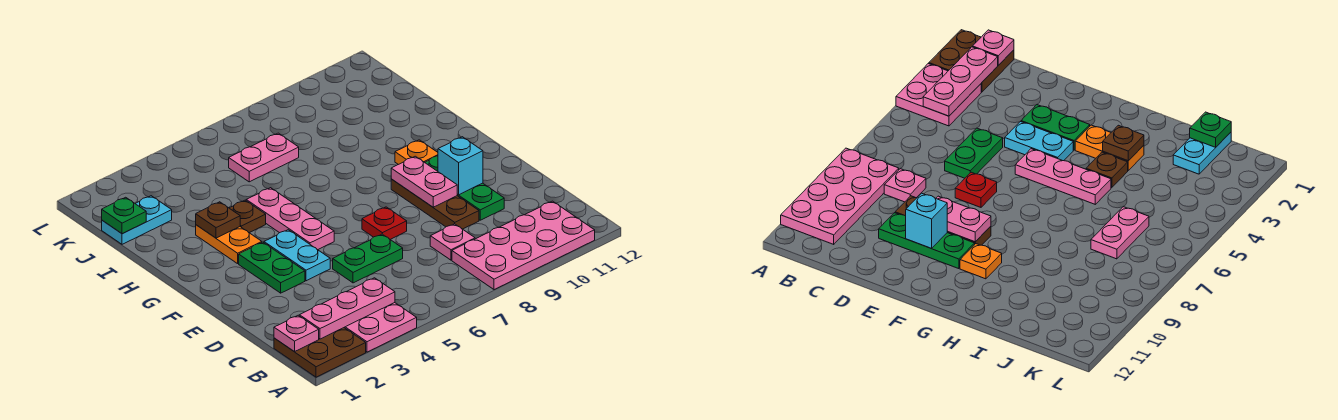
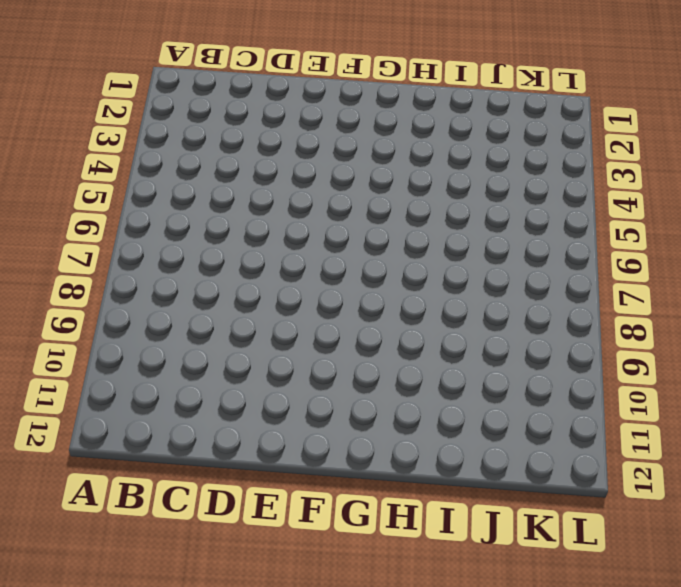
none -> brown plate A1:B2 level 1
none -> pink plate A3:B4 level 1
none -> pink plate A8:B11 level 1

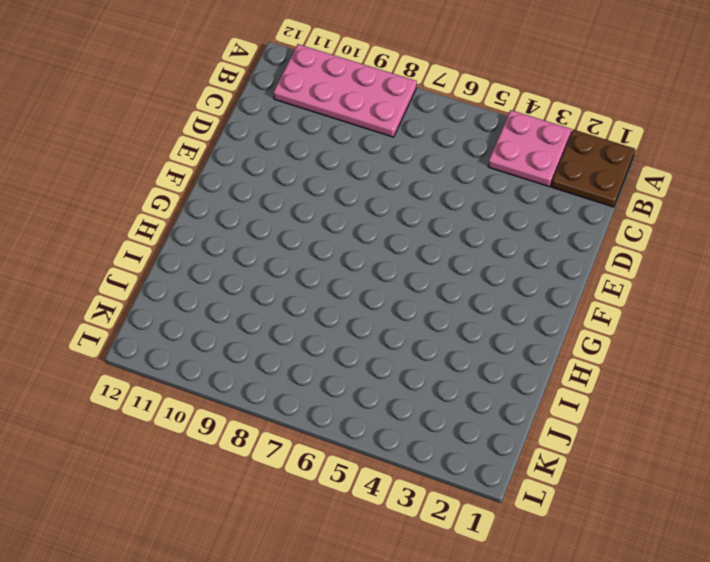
none -> pink plate C8 level 1
none -> green plate D5:D6 level 1
none -> brown plate D9:F9 level 1

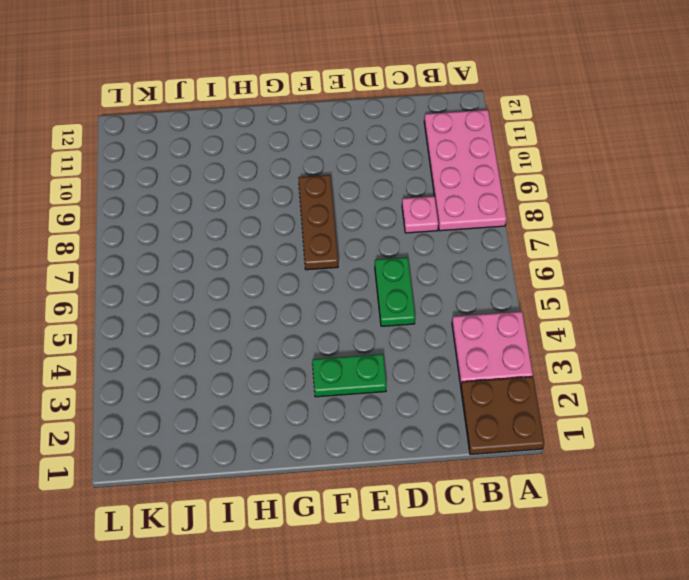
brown plate F7:F9 level 1 -> brown plate D9:F9 level 1
none -> green plate D10:F10 level 1
none -> cyan plate E4:F4 level 1
none -> red plate E7 level 1

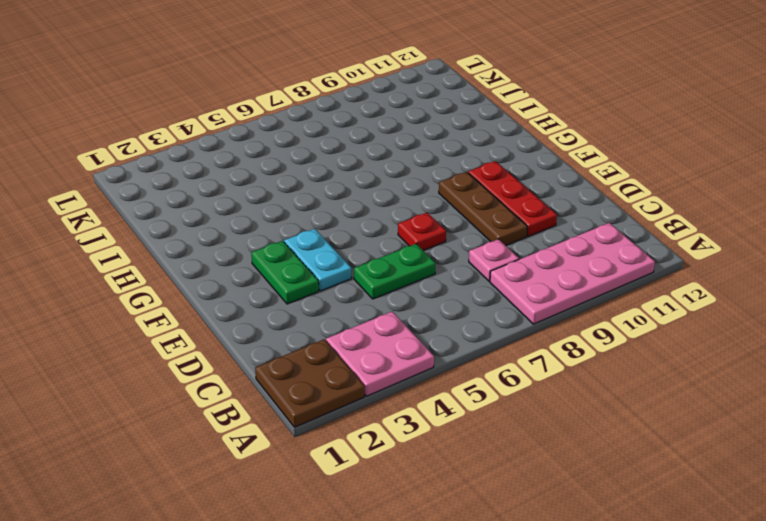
red plate D10:F10 level 1 -> green plate D10:F10 level 1
none -> pink plate F5:H5 level 1
none -> orange plate G3:H3 level 1
none -> orange plate G10 level 1

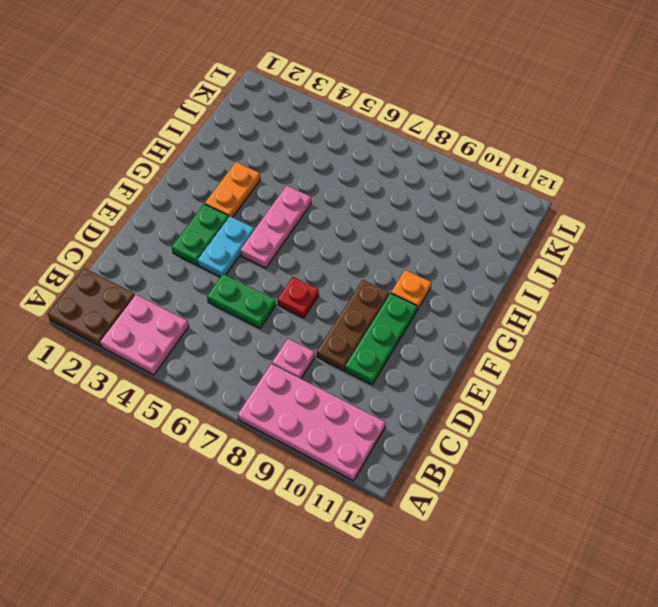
none -> brown plate H4 level 1
none -> cyan plate J1:J2 level 1
none -> pink plate J6:J7 level 1

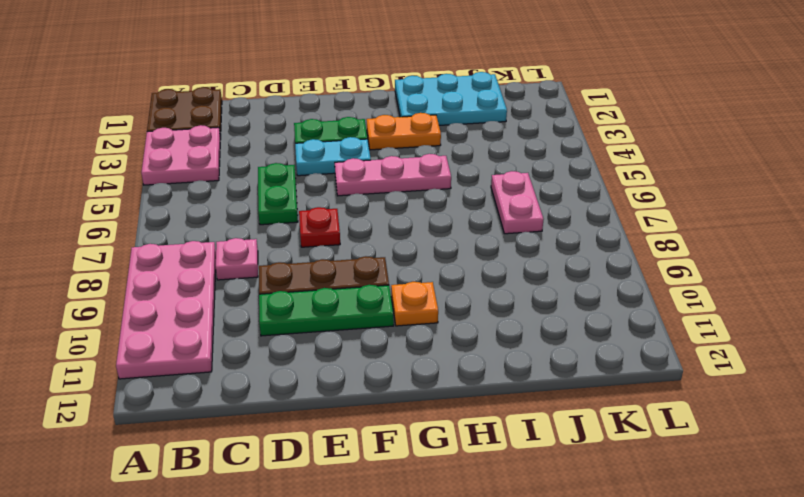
cyan plate H1:J2 level 1 -> cyan plate J1:J2 level 1
none -> brown plate H4 level 1
none -> pink plate B1 level 2
none -> pink plate B2:B4 level 2

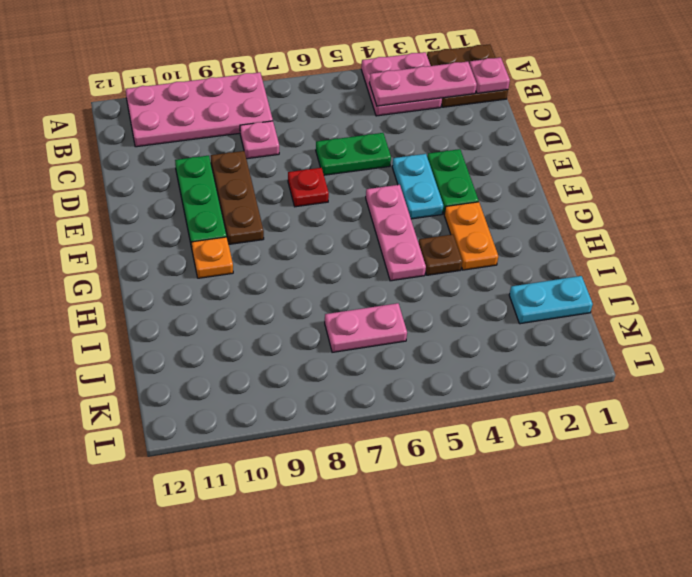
none -> pink plate E9:F9 level 2
none -> cyan brick E10 level 2
none -> brown plate H3 level 2

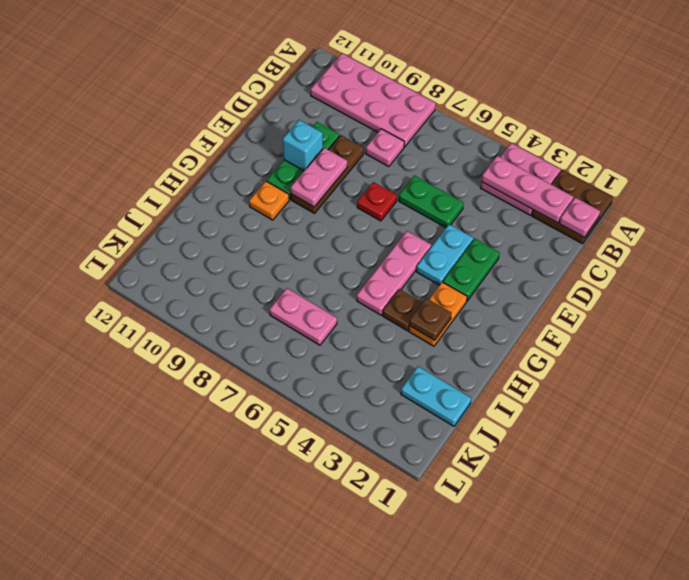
none -> green plate J1 level 2

